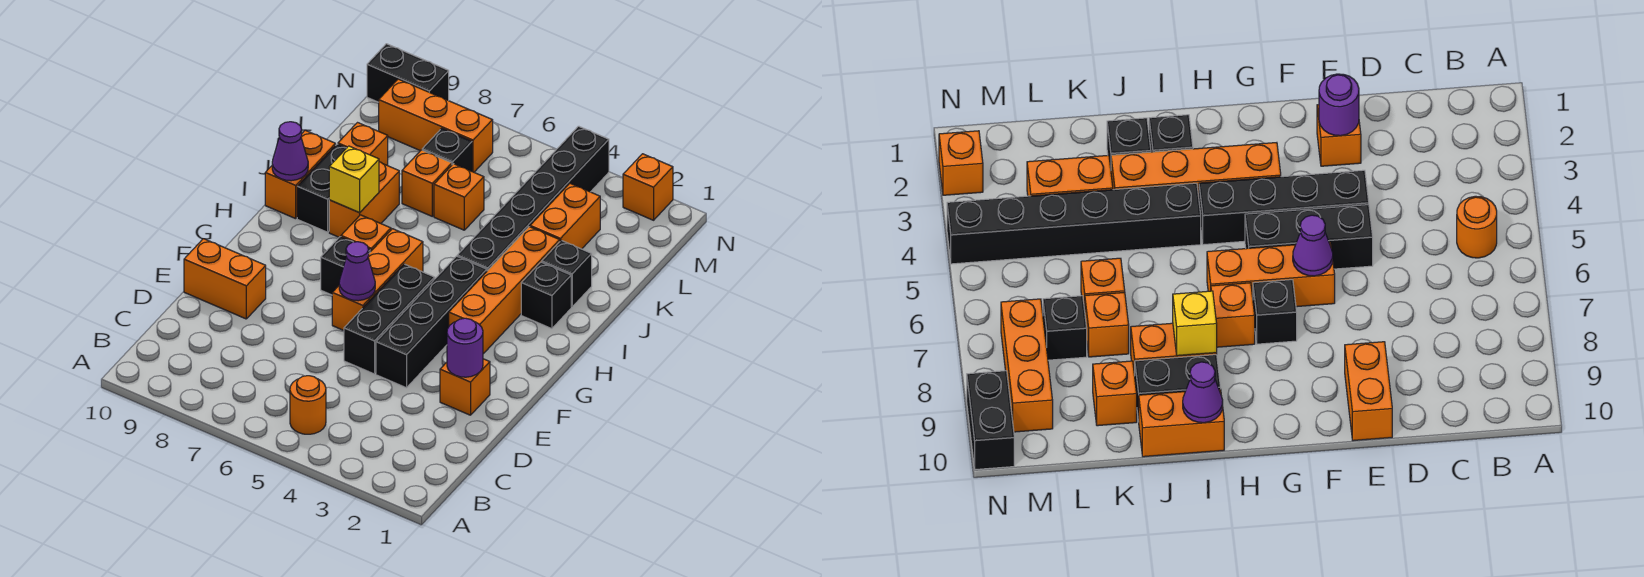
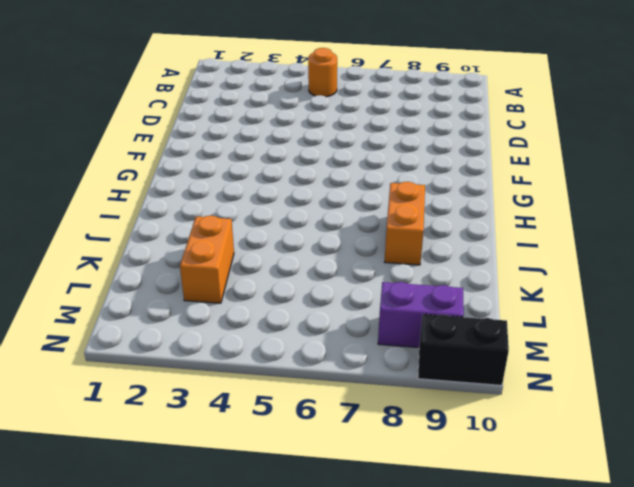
purple brick M8:M9 level 1 -> orange brick M7:M9 level 1
none -> orange brick E2 level 1
none -> black brick E4:H4 level 1
none -> black brick E5:G5 level 1

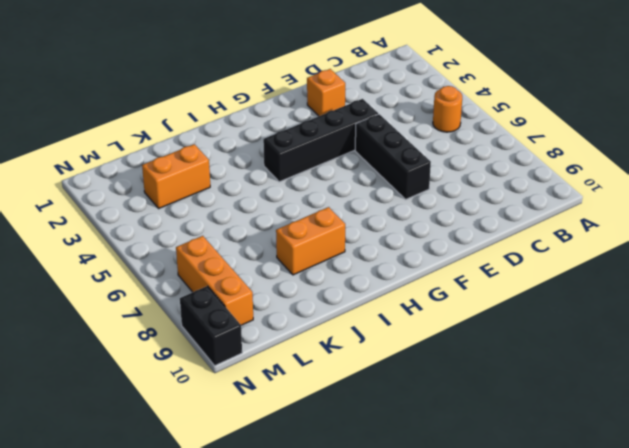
black brick E5:E7 level 1 -> black brick E5:G5 level 1
none -> orange brick E9:E10 level 1
none -> orange brick F6:H6 level 1
none -> orange brick G3:J3 level 1

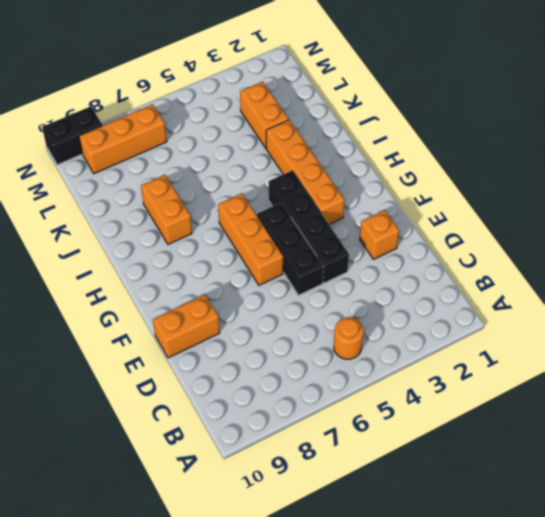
none -> black brick G7 level 1
none -> orange brick H7 level 1
none -> black brick I2 level 1

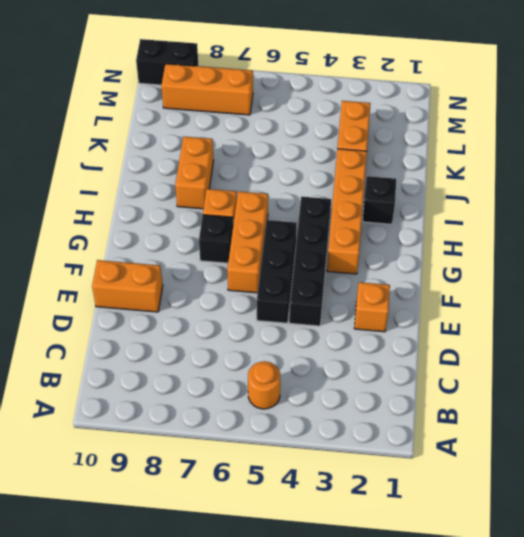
none -> black brick I4:N4 level 1
none -> black brick I9:J9 level 1
none -> orange brick I10:J10 level 1

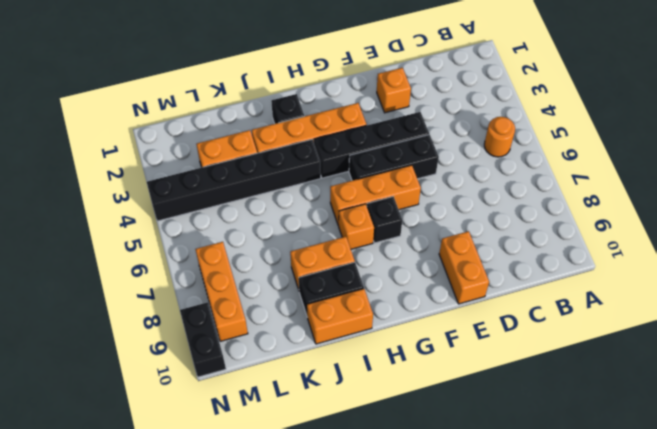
none -> black brick J2 level 1
none -> orange brick K6 level 1
none -> orange brick K7 level 1

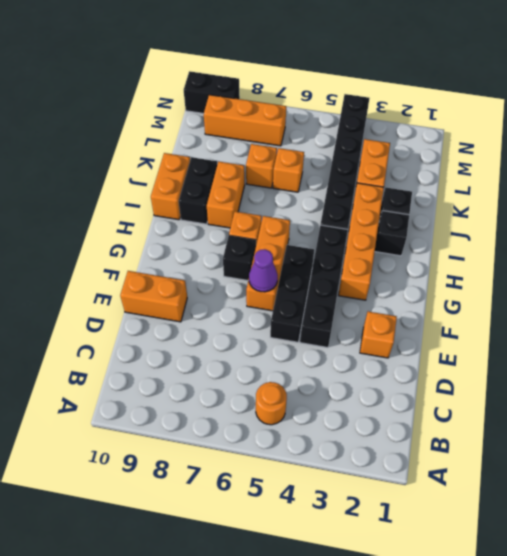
none -> orange brick K9 level 1
none -> black brick L7 level 1
none -> orange brick N2 level 1

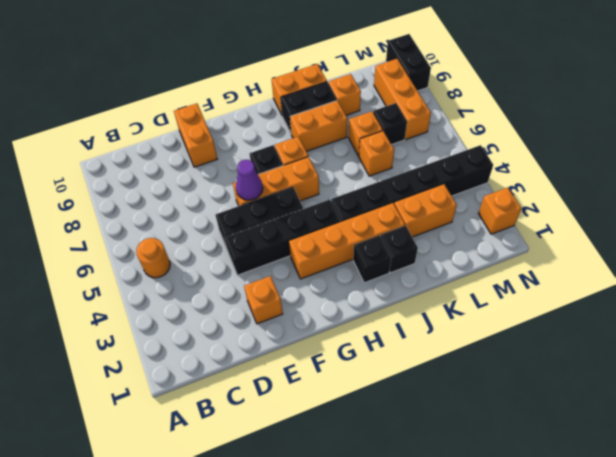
none -> purple round brick E2 level 2
none -> yellow brick I8 level 2
none -> purple cone I10 level 2

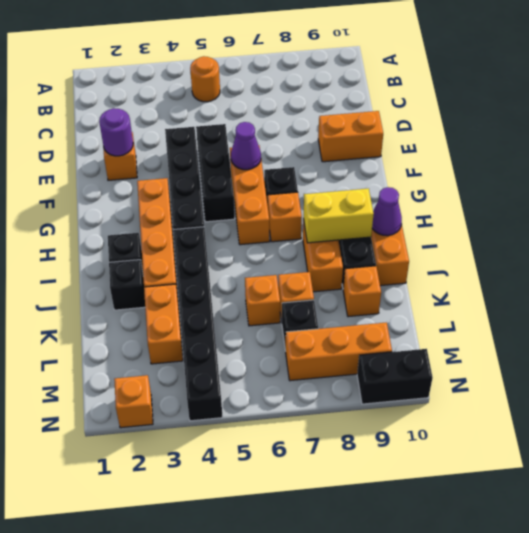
yellow brick I8:I9 level 2 -> yellow brick I8 level 2

